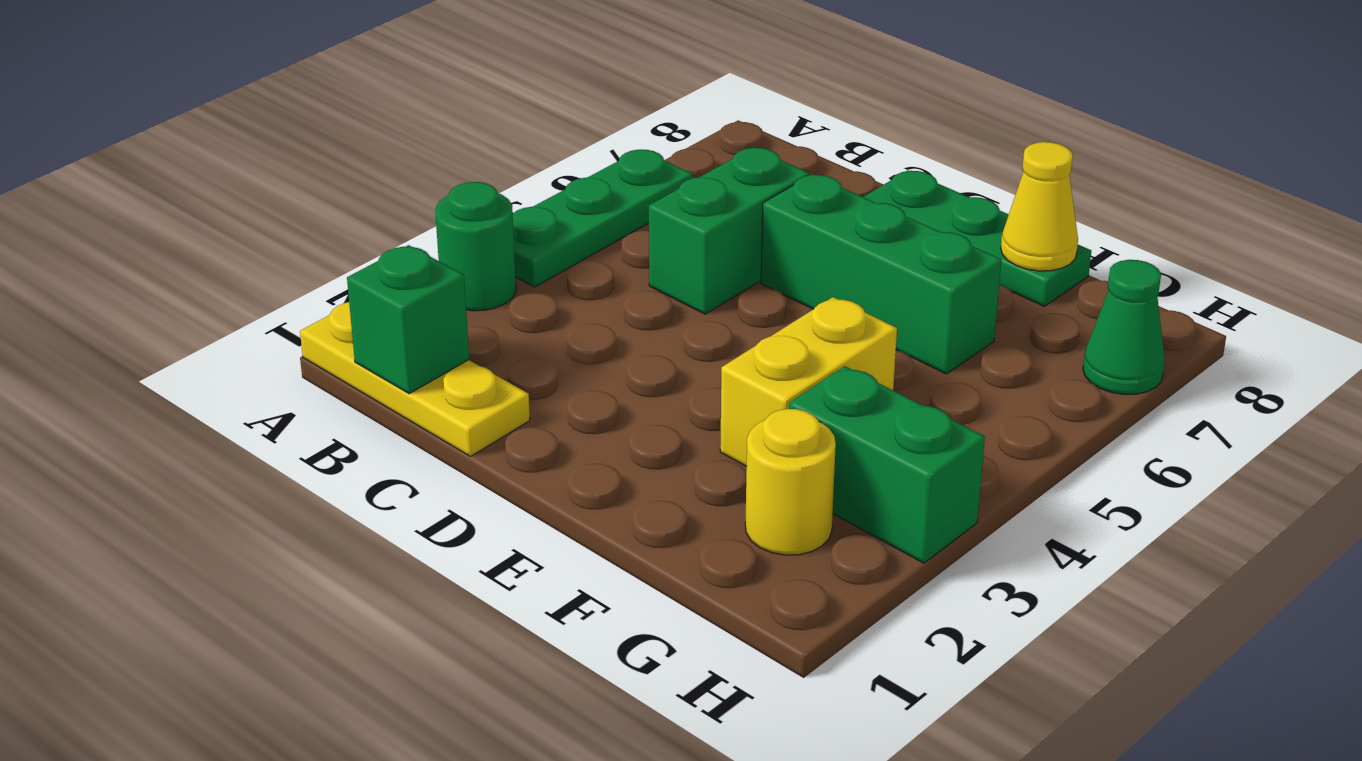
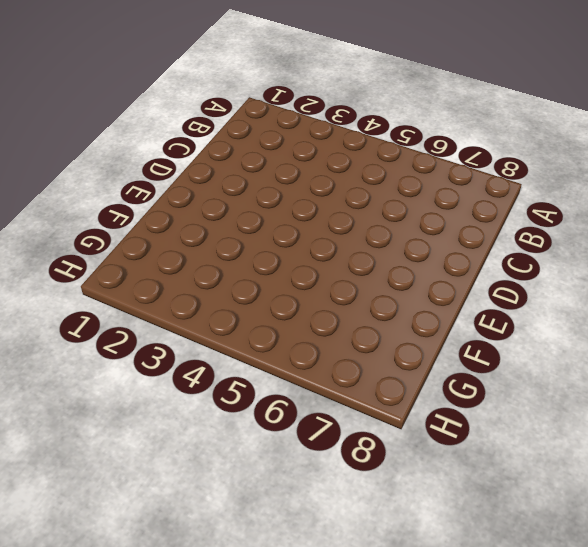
none -> yellow plate A1:C1 level 1
none -> green round brick A3 level 1
none -> green plate A4:A6 level 1

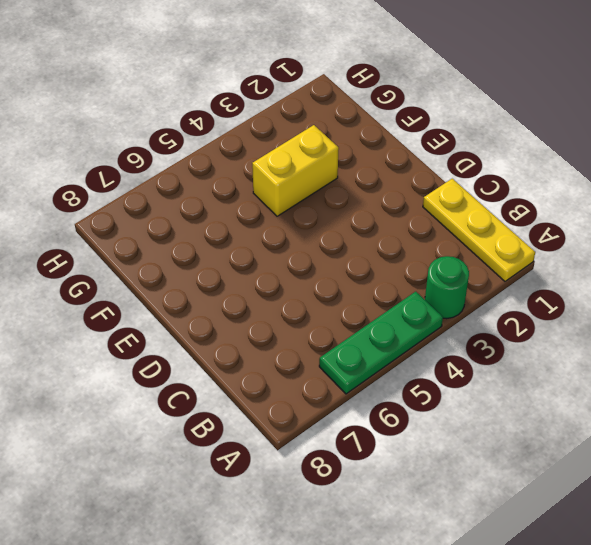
none -> green brick C5:C6 level 1
none -> green brick D6:F6 level 1
none -> green plate D8:F8 level 1

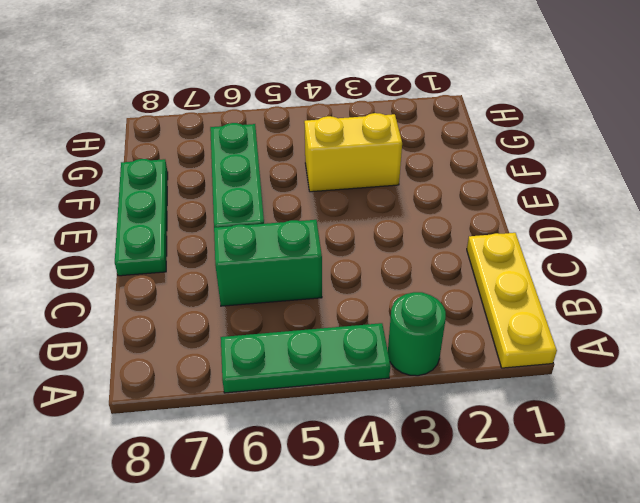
none -> yellow round brick G2 level 1
none -> green brick G3:H3 level 1
none -> green cone H7 level 1

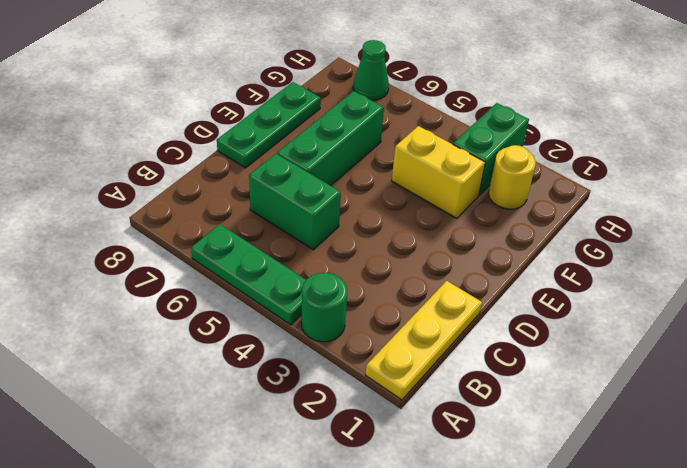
none -> green brick B1 level 2
none -> yellow cone F8 level 2

